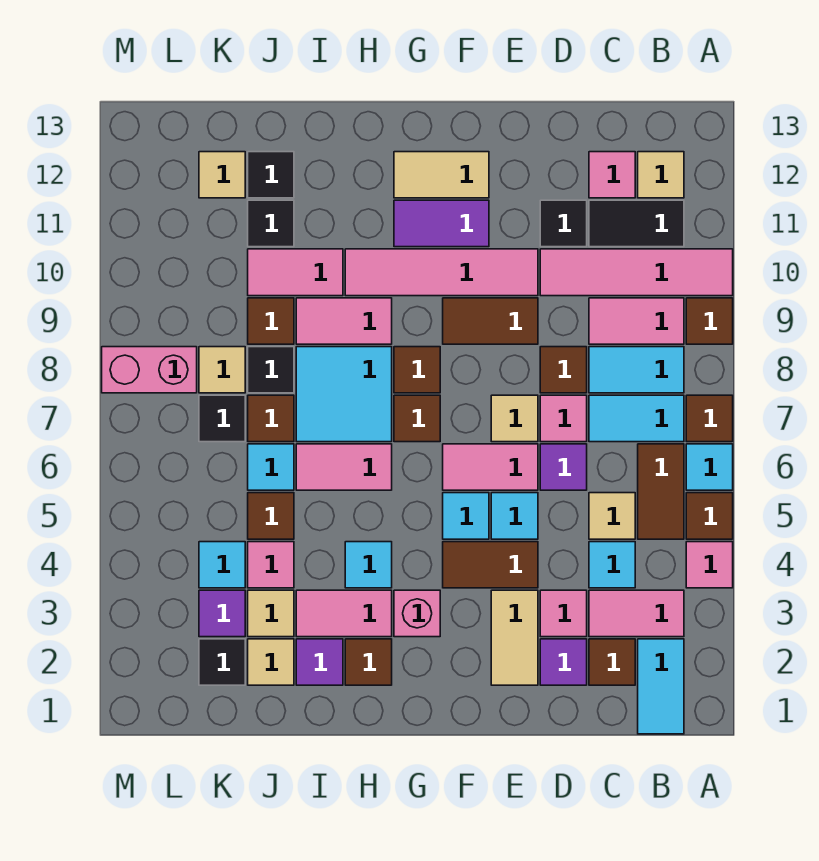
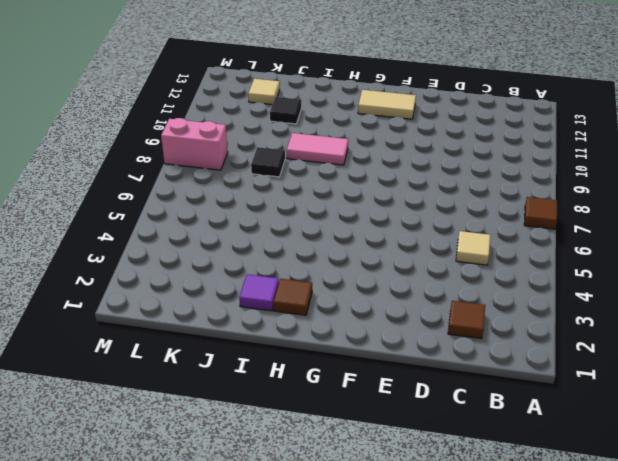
none -> pink tile A4 level 1
none -> brown tile A5 level 1
none -> cyan tile A6 level 1
none -> brown tile A9 level 1

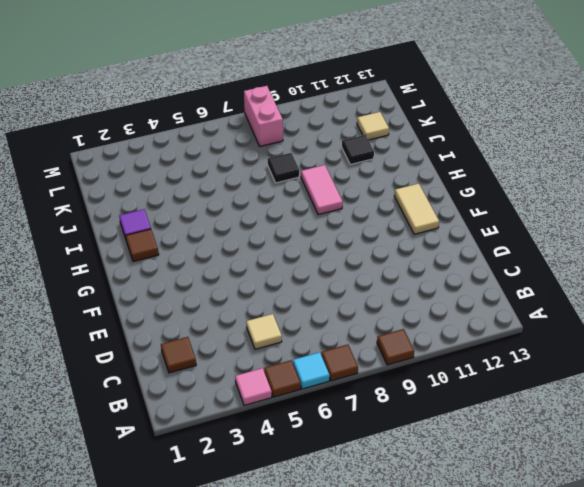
none -> pink tile A10:D10 level 1
none -> cyan tile B1:B2 level 1
none -> pink tile B3:C3 level 1
none -> brown tile B5:B6 level 1

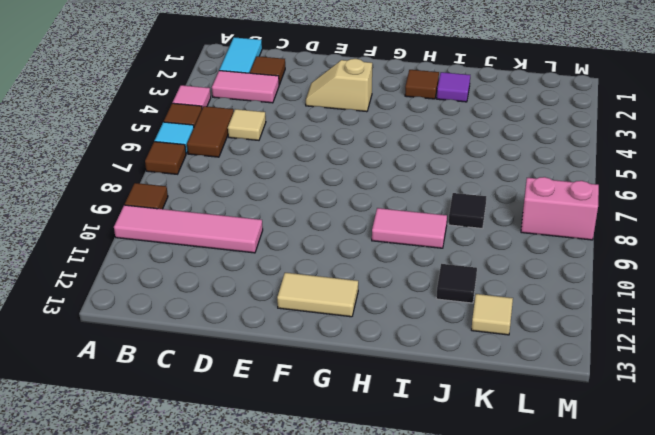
tan slope E3:F3 level 1 top F -> tan tile E2:E3 level 1
none -> cyan tile B7:C7 level 1
none -> cyan tile B8:C8 level 1
none -> pink tile B9:C9 level 1
none -> black tile B11:C11 level 1

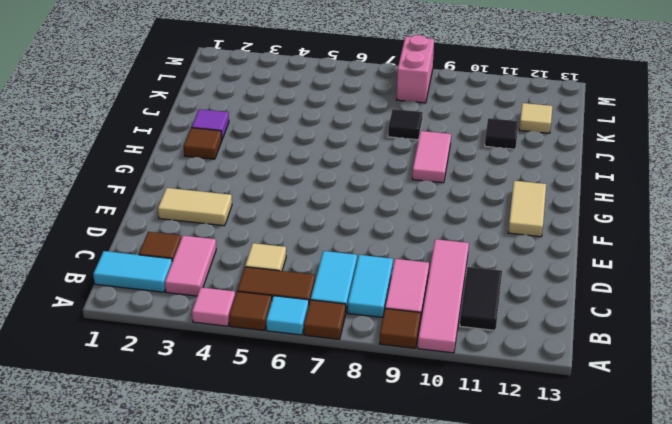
none -> tan tile B12 level 1
none -> cyan tile C4 level 1
none -> pink tile C12 level 1
none -> purple tile D2 level 1

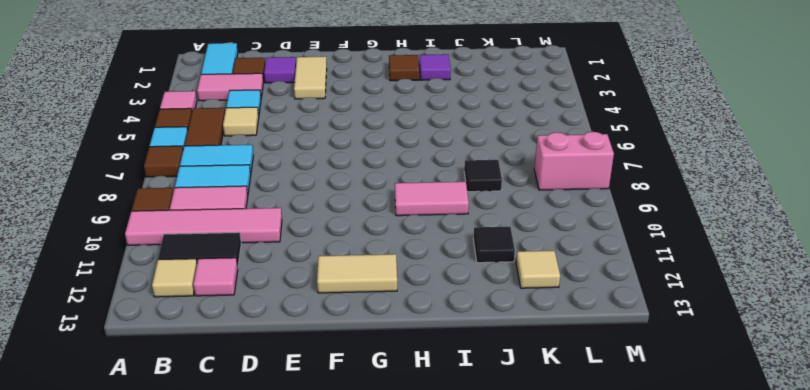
none -> pink tile D3 level 1
none -> purple tile D6 level 1
none -> pink tile D7 level 1
none -> brown tile D8 level 1

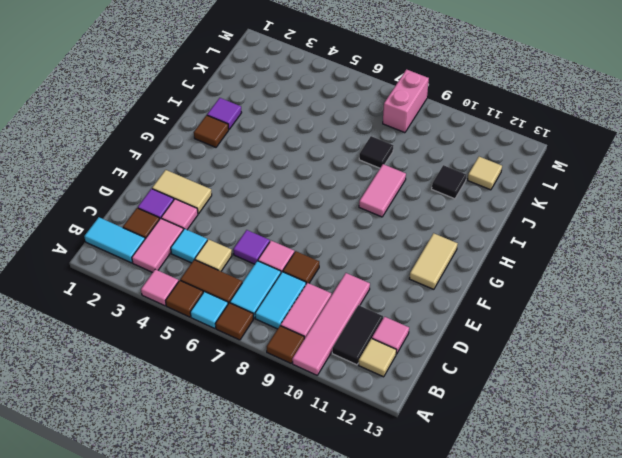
none -> black tile D11 level 1
none -> brown tile E4:F4 level 1
none -> cyan tile E5 level 1
none -> pink tile E6:F6 level 1

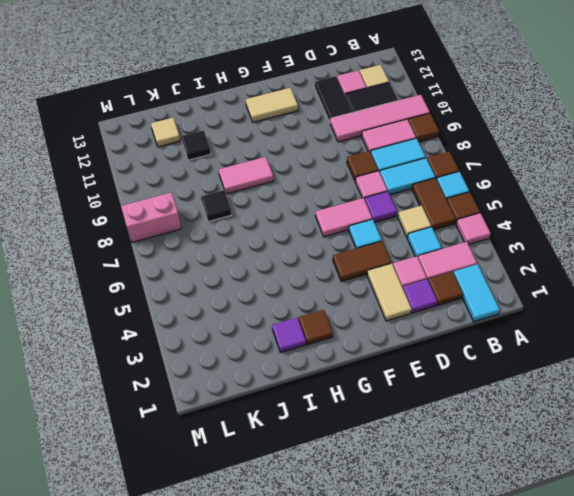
black tile D11:D12 level 1 -> black tile D11 level 1
none -> tan tile E7 level 1
none -> brown tile E9:F9 level 1
none -> pink tile E10:H10 level 1
none -> cyan tile F5 level 1

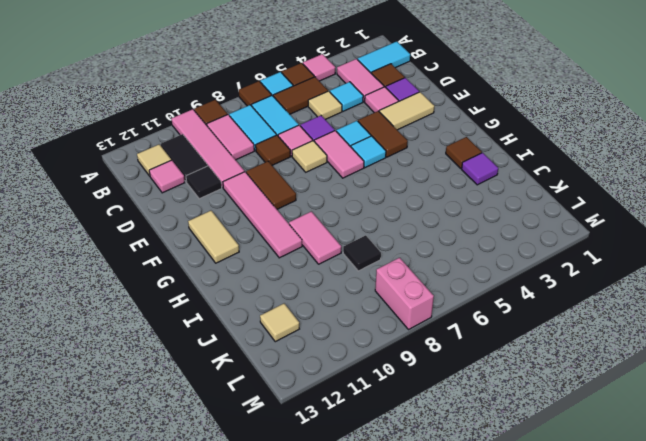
none -> purple tile F11:G11 level 1
none -> pink brick G3 level 1
none -> brown tile G7 level 1
none -> brown tile G8 level 1

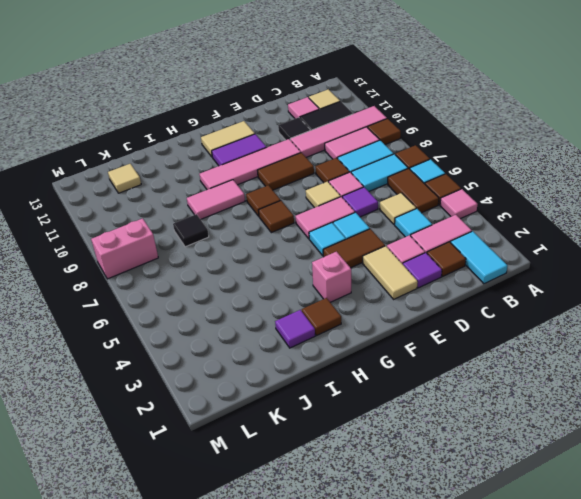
none -> pink tile H3:I3 level 1
none -> cyan tile H4 level 1
none -> pink tile H6:I6 level 1
none -> cyan tile H7:I8 level 1

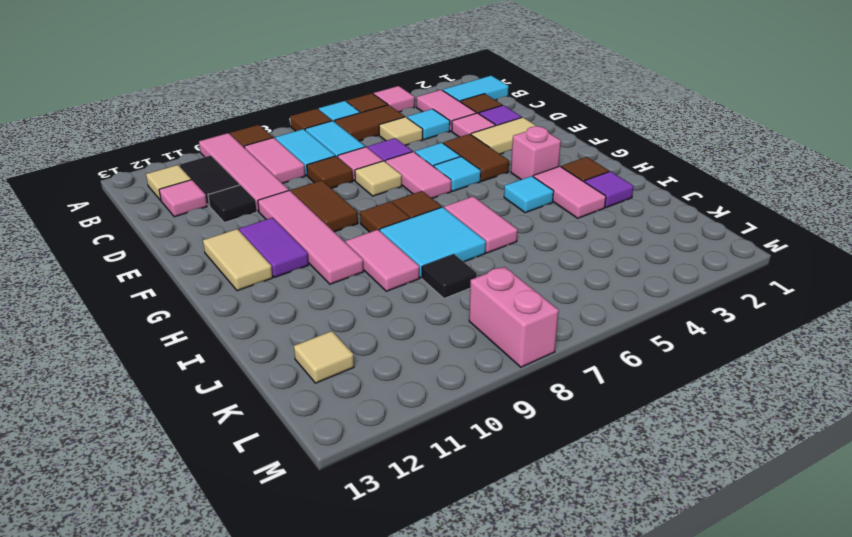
none -> pink tile I10:J10 level 1
none -> tan tile J2 level 1
none -> tan tile J3 level 1
none -> pink tile J4 level 1

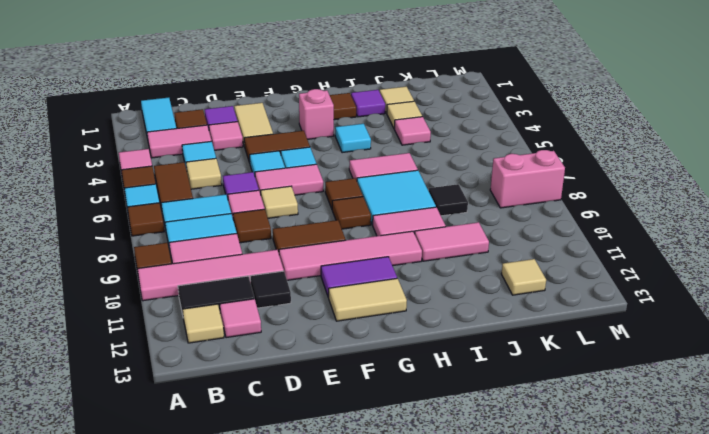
none -> pink tile H3:I3 level 1
none -> brown tile J5 level 1
none -> cyan tile J6 level 1
none -> brown tile J7 level 1

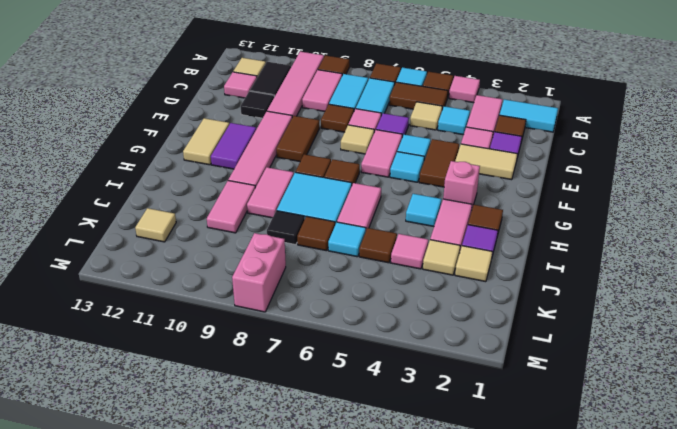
none -> brown tile J9 level 1
none -> black tile J11 level 1
none -> black tile J12 level 1
none -> black tile K2 level 1

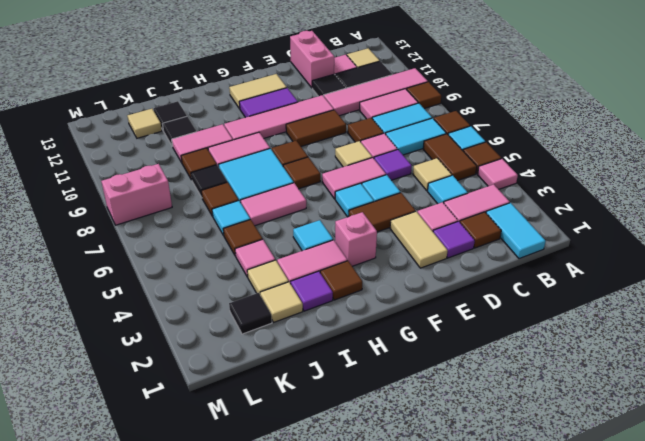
pink brick D12:D13 level 1 -> none
none -> purple tile K3 level 1
none -> cyan tile K4 level 1
none -> black tile K7 level 1
none -> tan tile K8 level 1

